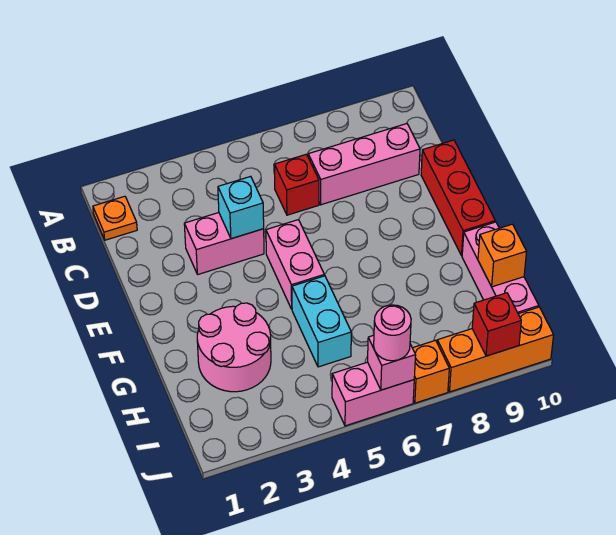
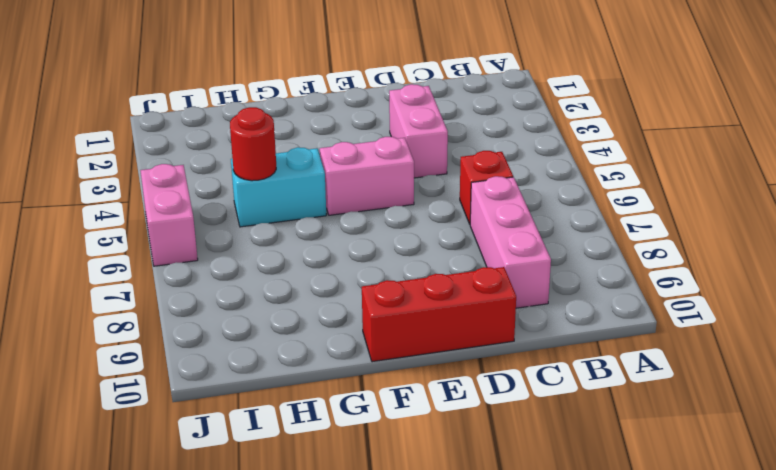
red round brick H5 level 2 -> none
none -> orange plate B1 level 1
none -> pink round brick G2:H3 level 1
none -> pink brick G10:I10 level 1

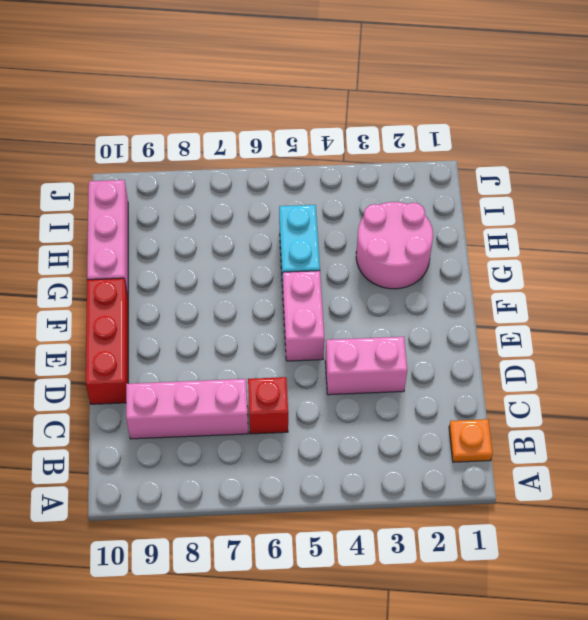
none -> pink brick J5:J6 level 1
none -> orange brick J7 level 1
none -> orange brick J8:J10 level 1

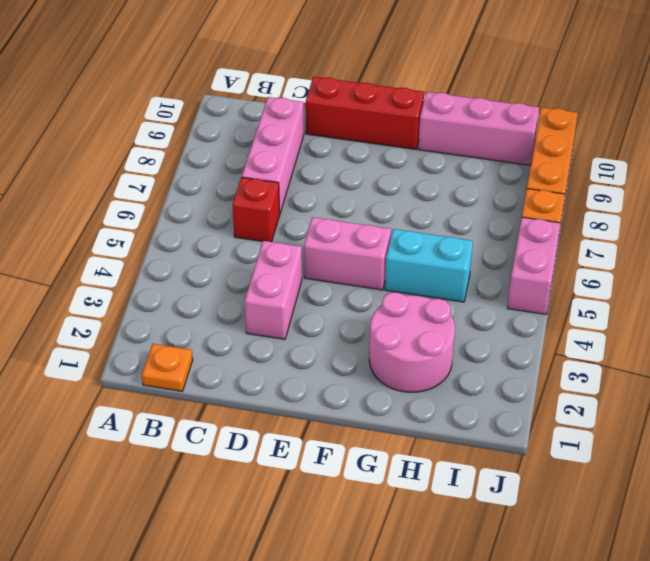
none -> cyan brick D4 level 2
none -> orange brick H10 level 2
none -> pink brick J6 level 2

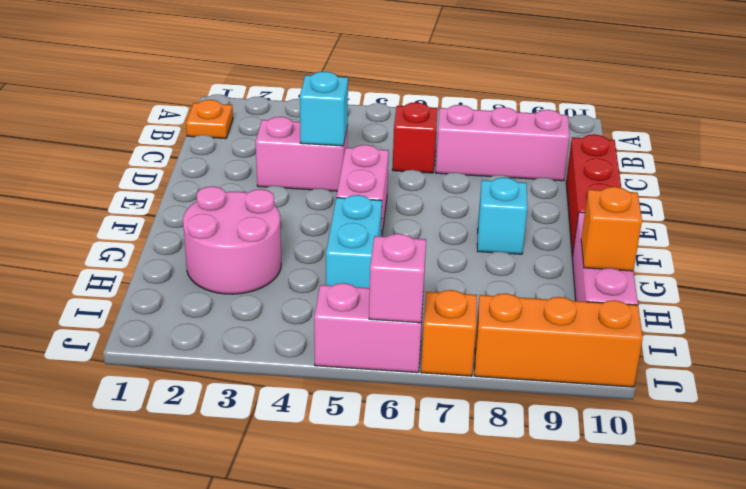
cyan brick F8 level 1 -> none
none -> red brick J9 level 2
none -> pink round brick J6 level 3

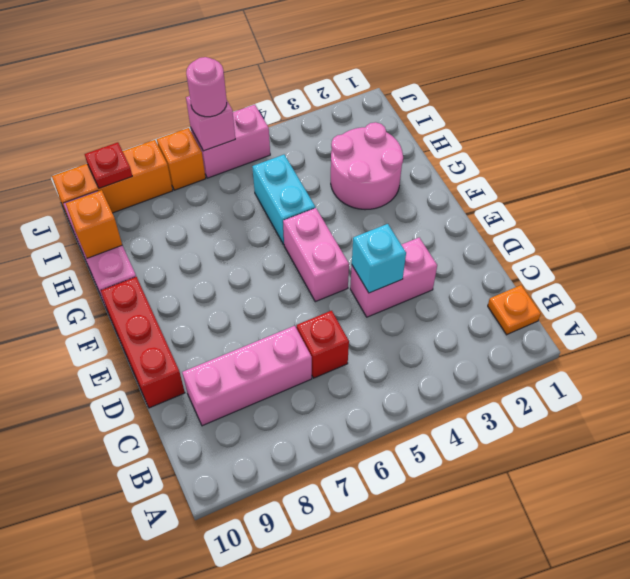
red plate J9 level 2 -> red brick J9 level 2

